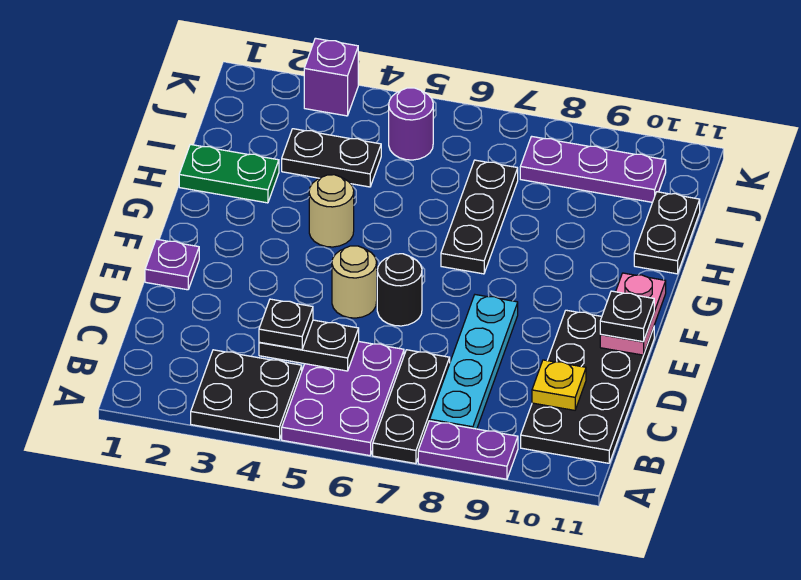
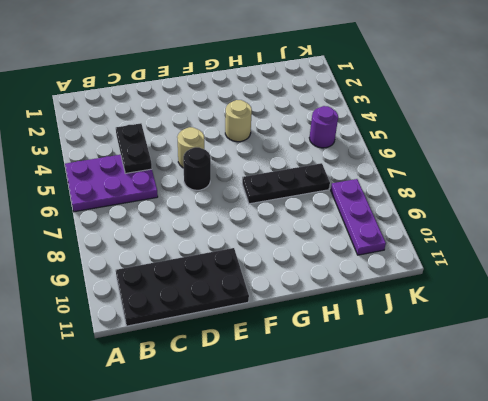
none -> black plate A3:B4 level 1
none -> black plate A7:C7 level 1
none -> purple plate A8:A9 level 1

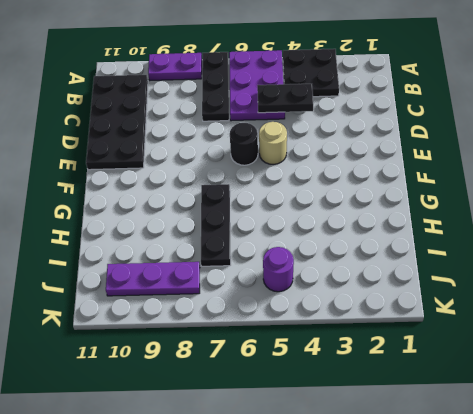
none -> cyan plate B8:E8 level 1
none -> purple plate E1 level 1
none -> tan round brick G4 level 1

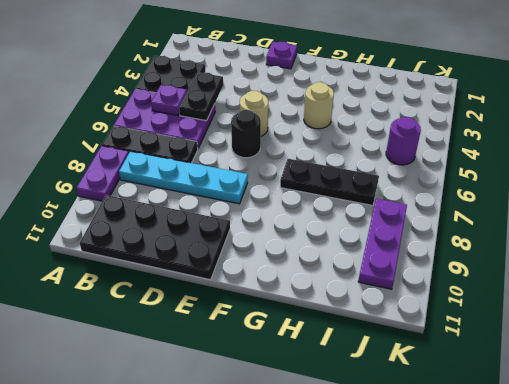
purple plate B5 level 2 -> none
none -> green plate H1:H2 level 1
none -> black plate H11:I11 level 1
none -> black plate I3:I4 level 1

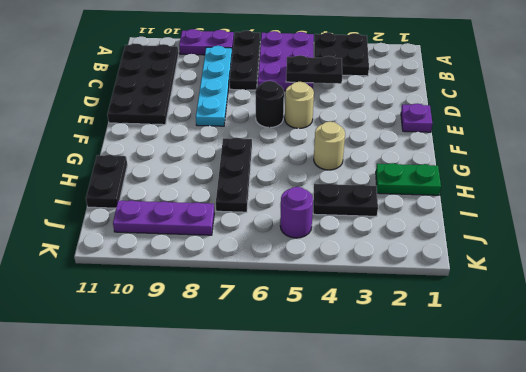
none -> purple brick K3 level 1
none -> yellow plate C10 level 2
none -> pink plate E11:F11 level 2

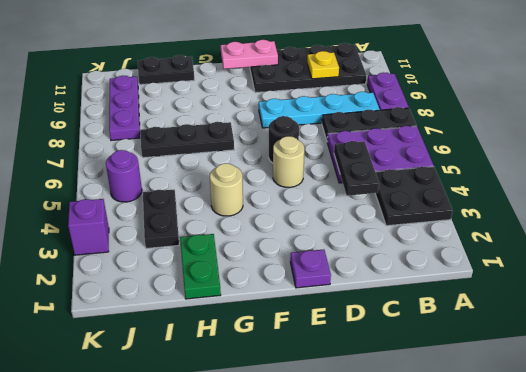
none -> black plate C4 level 3
none -> black plate E11 level 3

